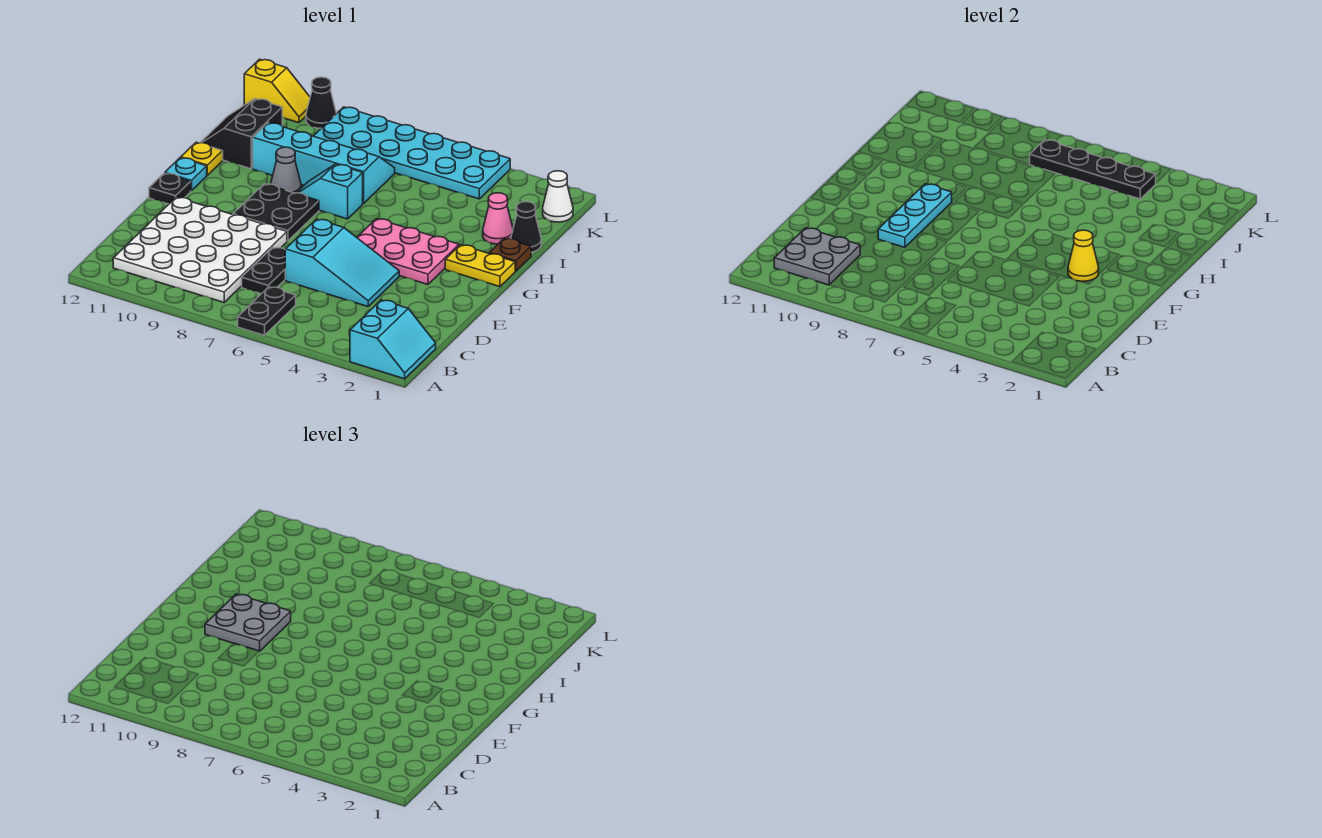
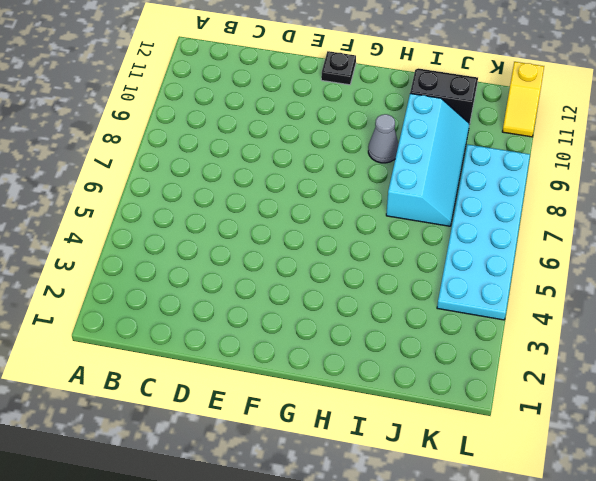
none -> cyan slope A1:B2 level 1 top 2
none -> black plate A6:B6 level 1
none -> white plate B8:E11 level 1

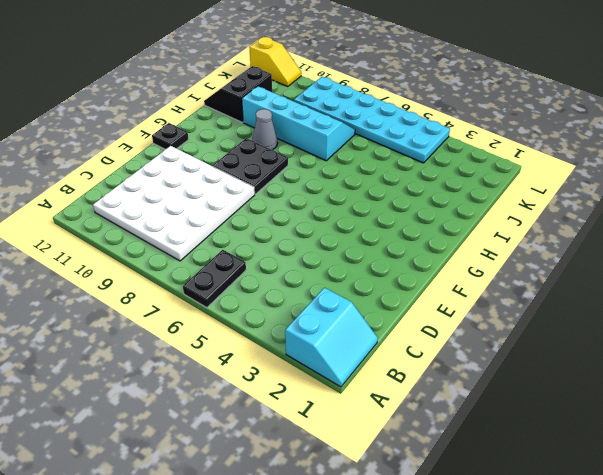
none -> black plate C7:D7 level 1
none -> cyan slope D4:E6 level 1 top 6
none -> pink plate F3:G5 level 1

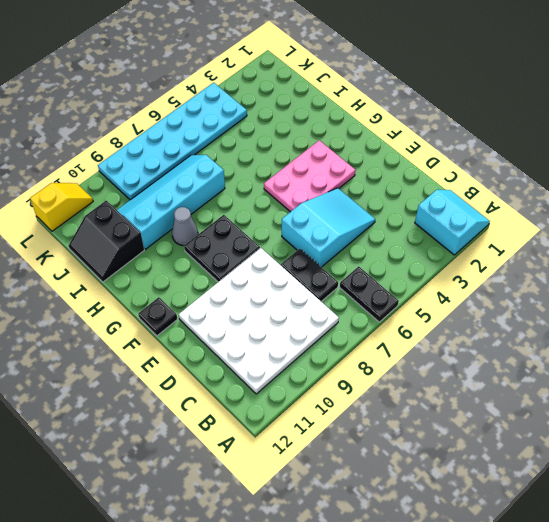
none -> yellow plate G1:G2 level 1
none -> cyan plate G12 level 1
none -> brown plate H1 level 1

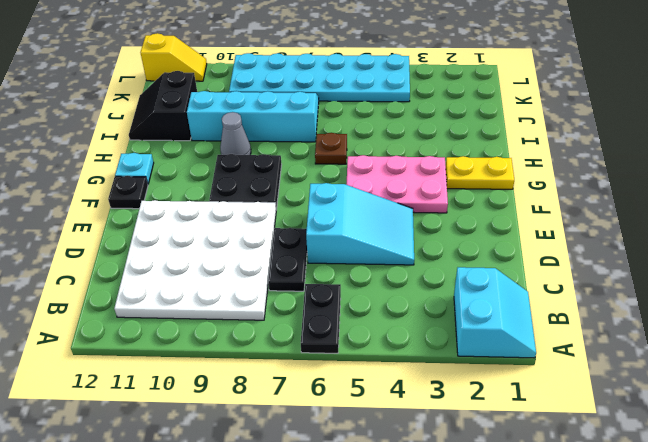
brown plate H6 level 1 -> brown plate H1 level 1
none -> cyan slope H7:H8 level 1 top 7
none -> yellow plate H12 level 1
none -> black cone I1 level 1

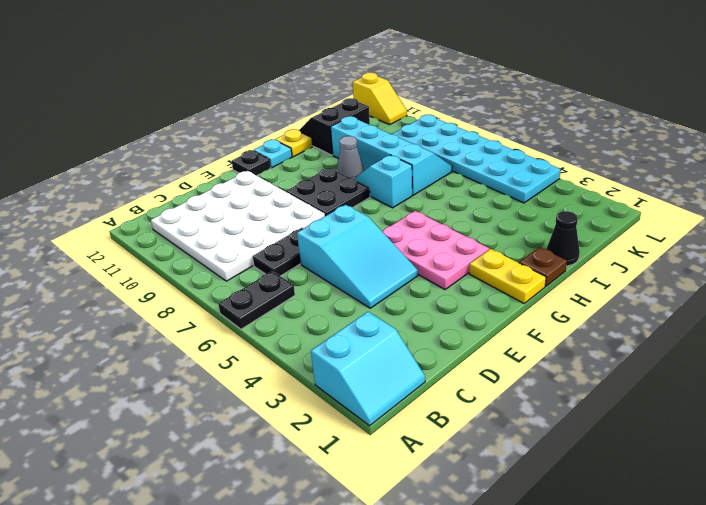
none -> pink cone I2 level 1
none -> white cone K1 level 1
none -> black cone L10 level 1

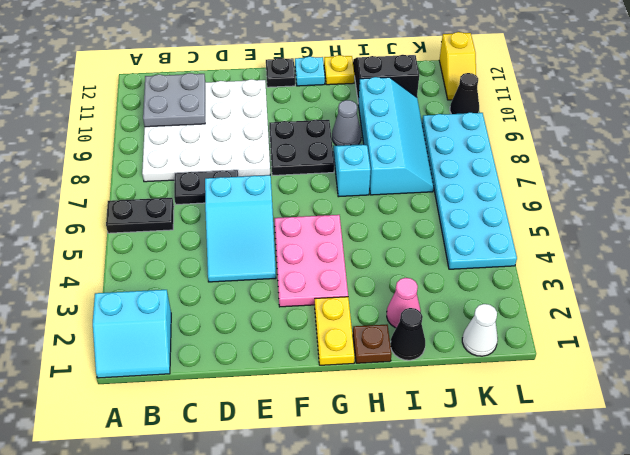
none -> cyan plate E9:G9 level 2
none -> yellow cone F3 level 2
none -> black plate K4:K7 level 2

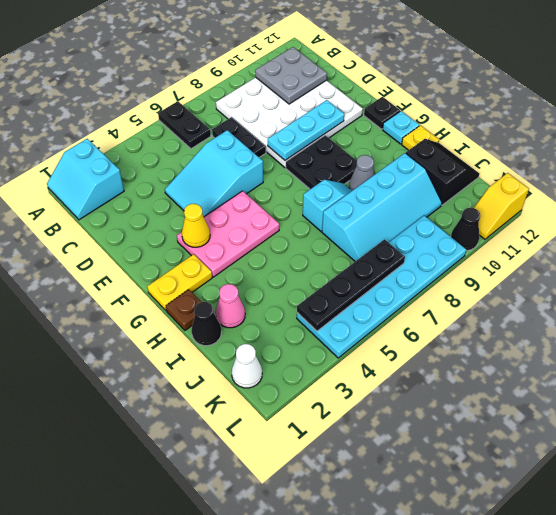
cyan plate E8:E10 level 2 -> cyan plate E9:G9 level 2
none -> grey plate F9:G10 level 3

